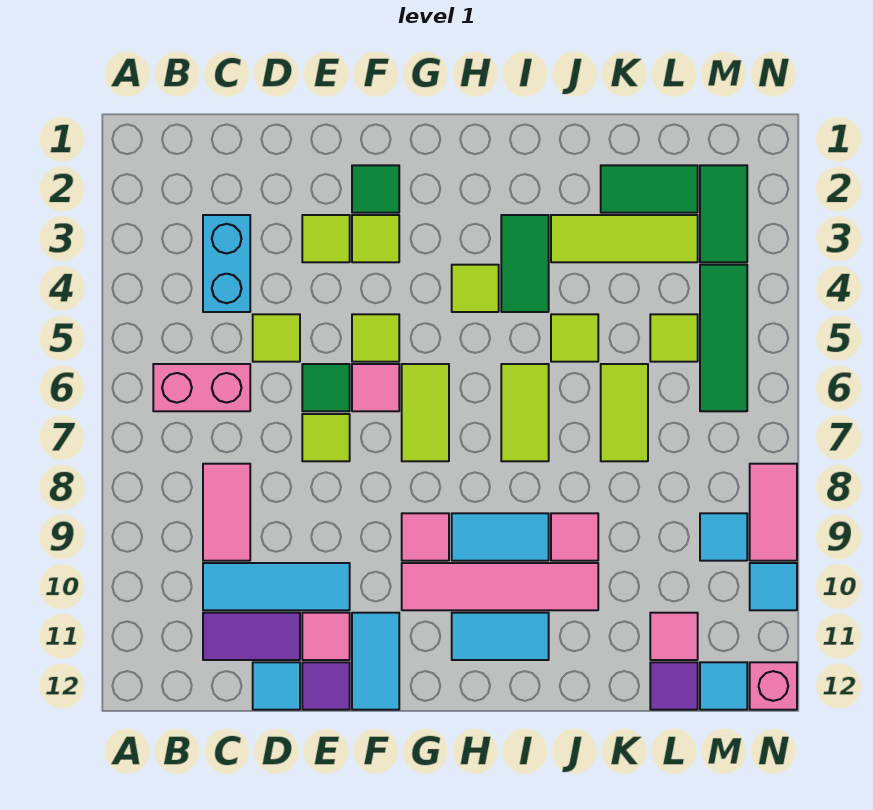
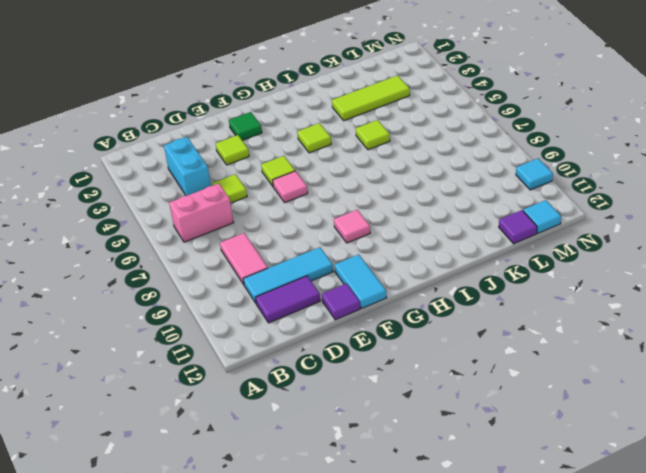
none -> cyan tile D12 level 1
none -> green tile E6 level 1
none -> lime tile E7 level 1
none -> pink tile E11 level 1

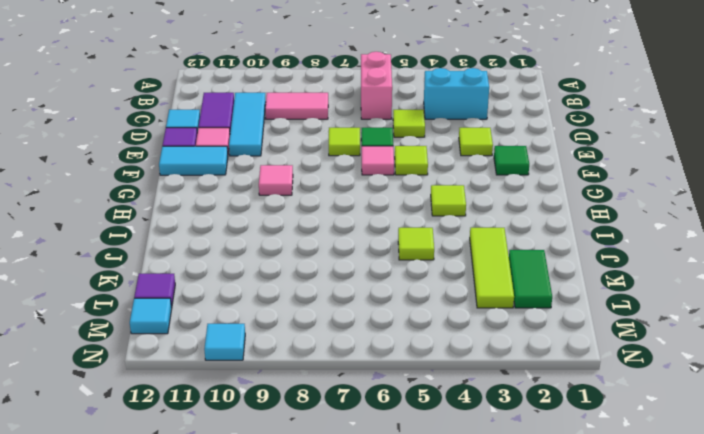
none -> lime tile F3 level 1
none -> lime tile G6:G7 level 1
none -> pink tile G10:J10 level 1
none -> cyan tile H9:I9 level 1

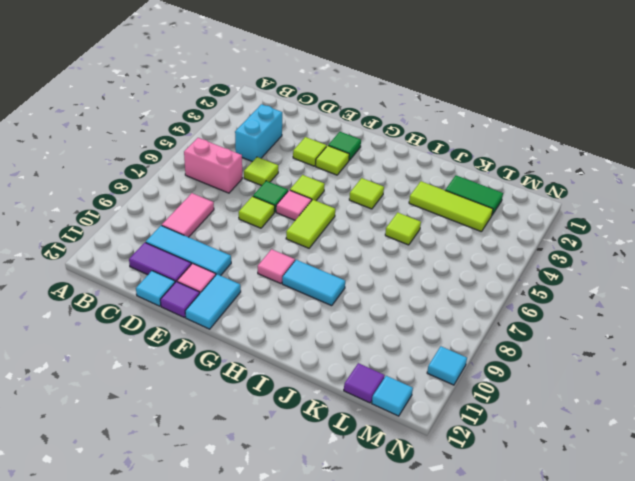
none -> pink tile G10:J10 level 1
none -> cyan tile H11:I11 level 1
none -> green tile I3:I4 level 1
none -> lime tile I6:I7 level 1

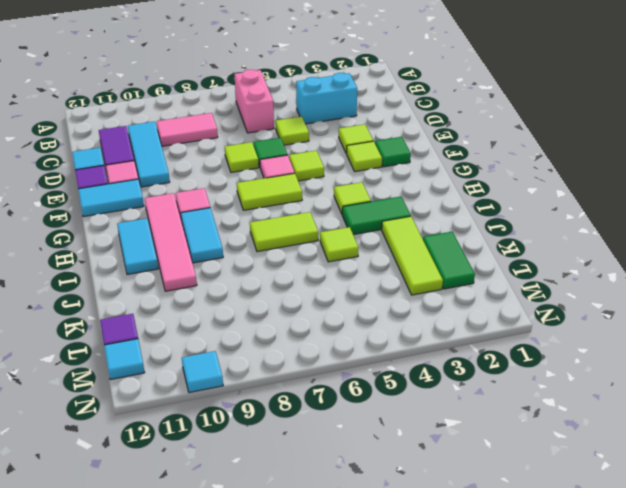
none -> pink tile J9 level 1
none -> lime tile K6:K7 level 1
none -> lime tile L5 level 1
none -> pink tile L11 level 1

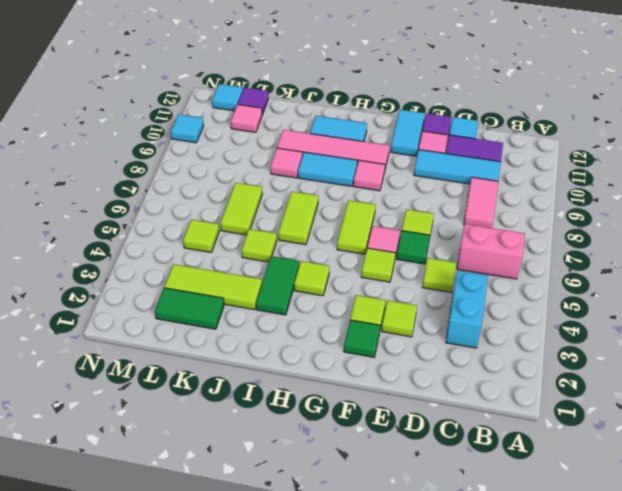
none -> green tile M2:M3 level 1
none -> green tile M4:M6 level 1
none -> cyan tile M9 level 1
none -> pink tile N8:N9 level 1

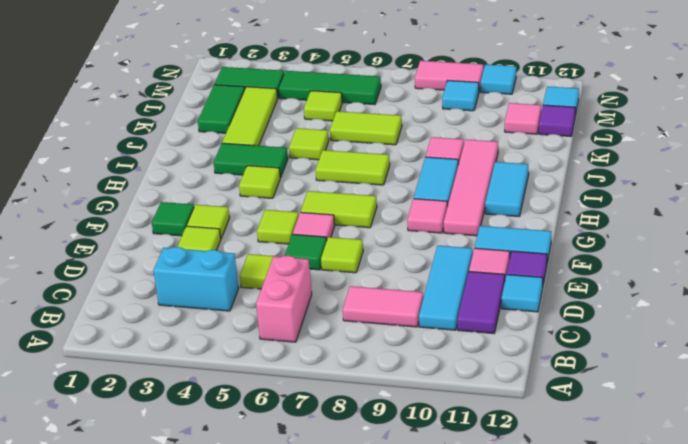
none -> pink brick N12 level 1

